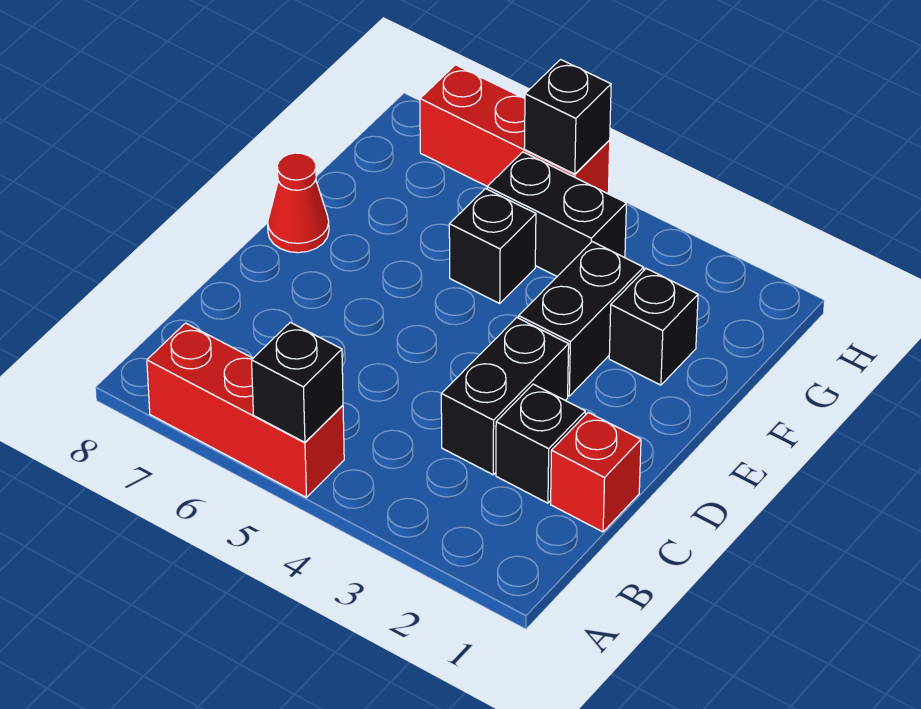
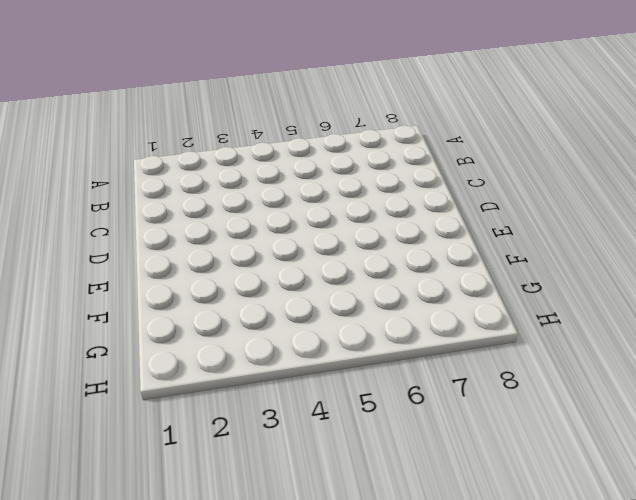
none -> red brick A5:A7 level 1
none -> red brick C1 level 1
none -> black brick C2 level 1

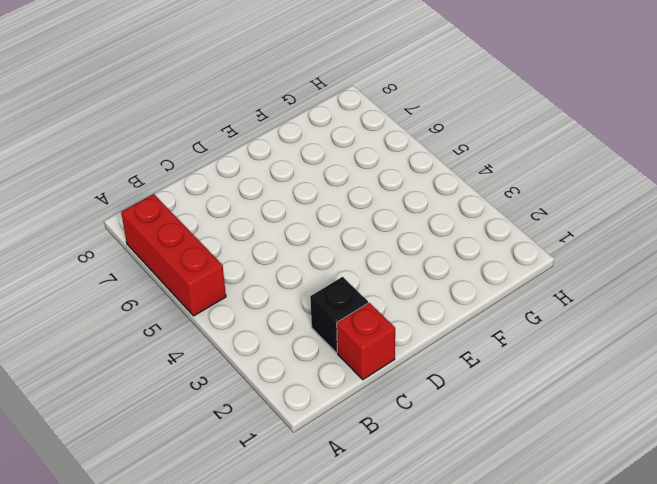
none -> black brick C3:D3 level 1
none -> black brick E3:F3 level 1
none -> red cone E8 level 1

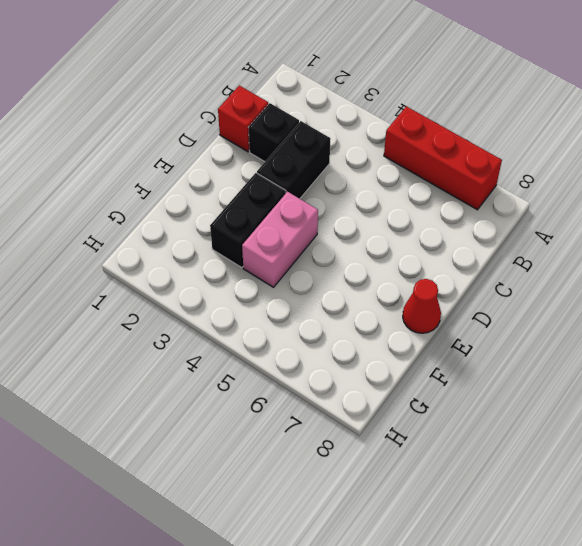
pink brick E4:F4 level 1 -> none
none -> black brick F2 level 1
none -> black brick F5 level 1
none -> black brick G4:G5 level 1

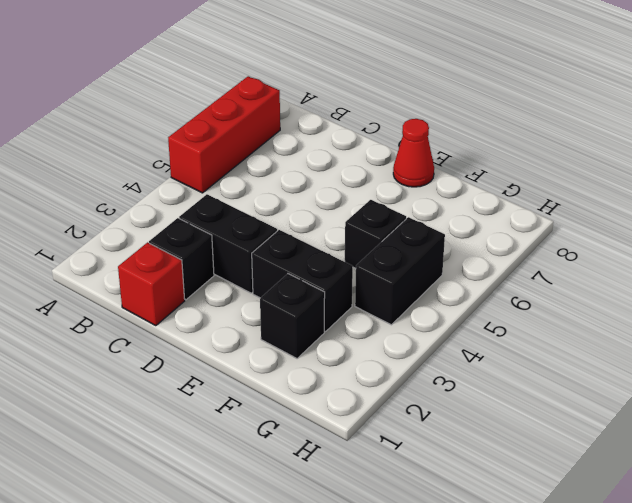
none -> red brick H5:H7 level 1
none -> black brick A5 level 2
none -> black brick H5 level 2

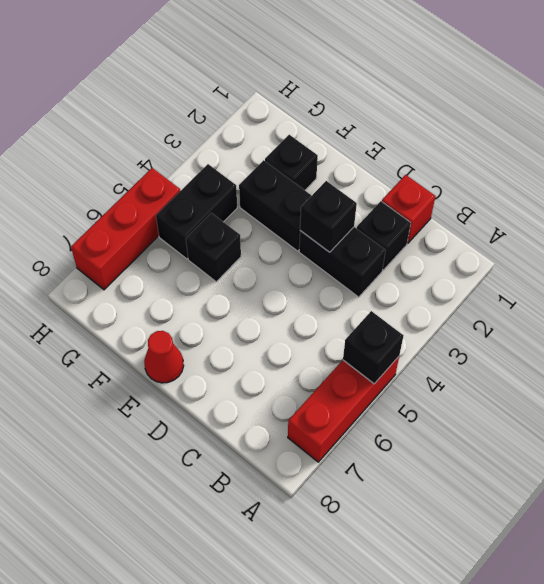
black brick D3 level 2 -> black brick H5 level 2

